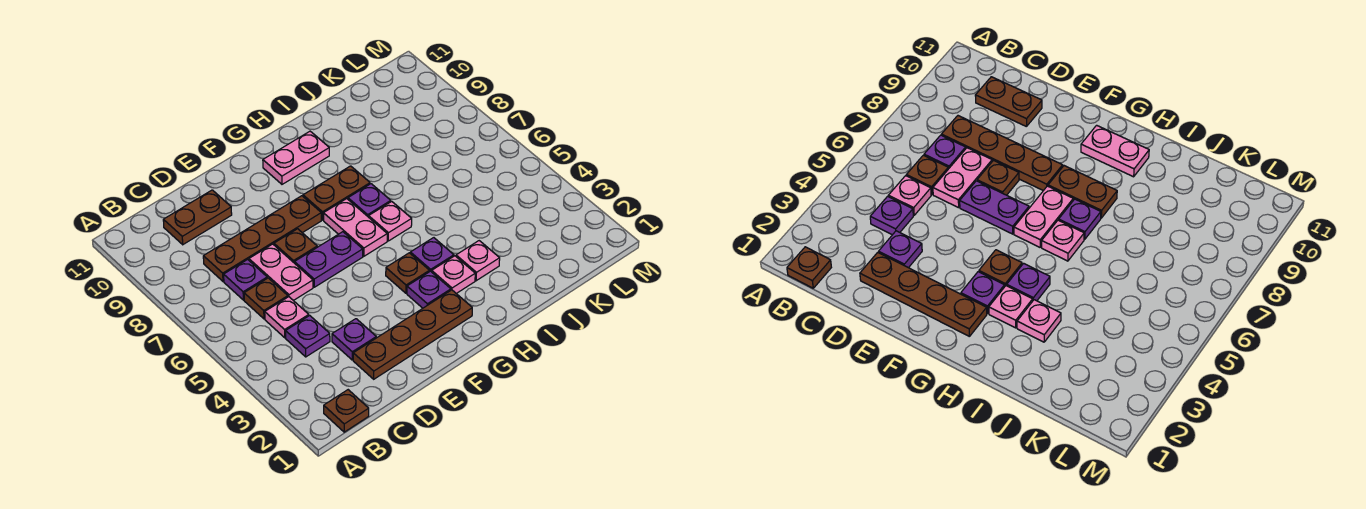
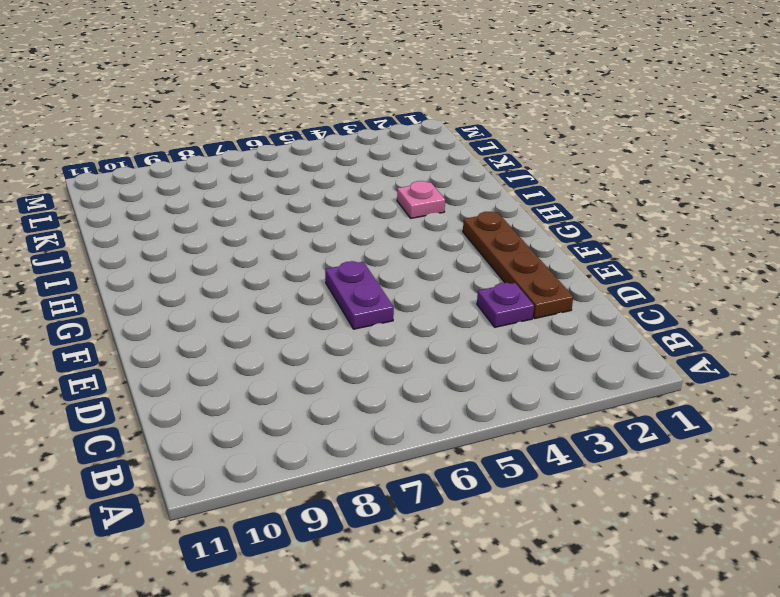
none -> brown plate B1 level 1
none -> purple plate C4 level 1
none -> pink plate C5 level 1

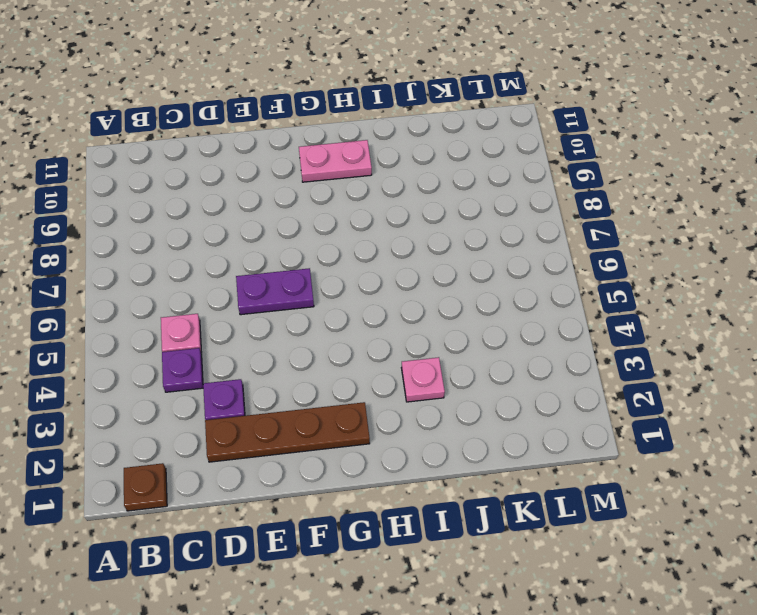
none -> brown plate C6 level 1
none -> purple plate C7 level 1
none -> brown plate C8:F8 level 1

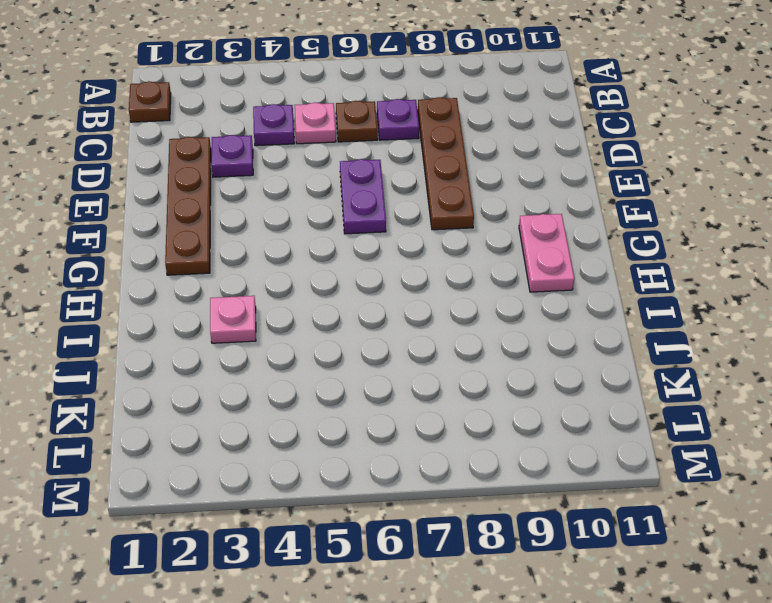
none -> brown plate C10:D10 level 1
none -> pink plate D6:D7 level 1
none -> brown plate E7 level 1

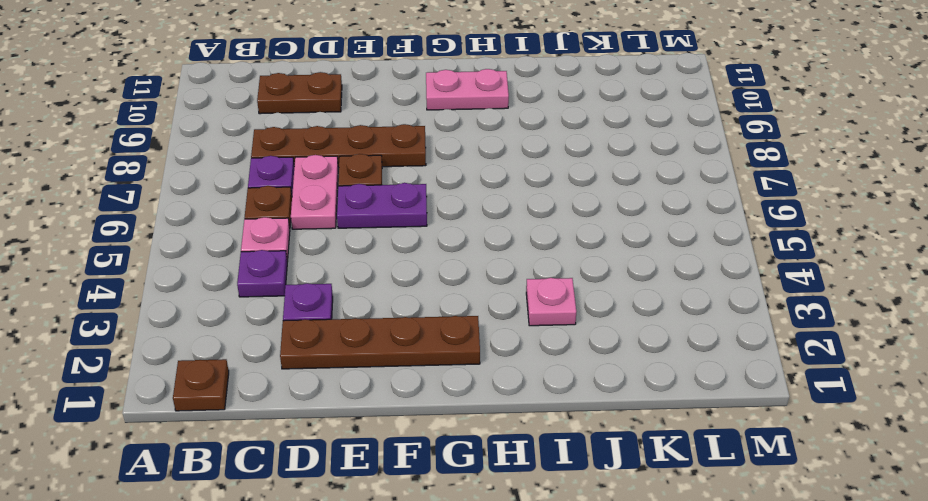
none -> purple plate G3 level 1
none -> brown plate G4 level 1
none -> pink plate G6:G7 level 1

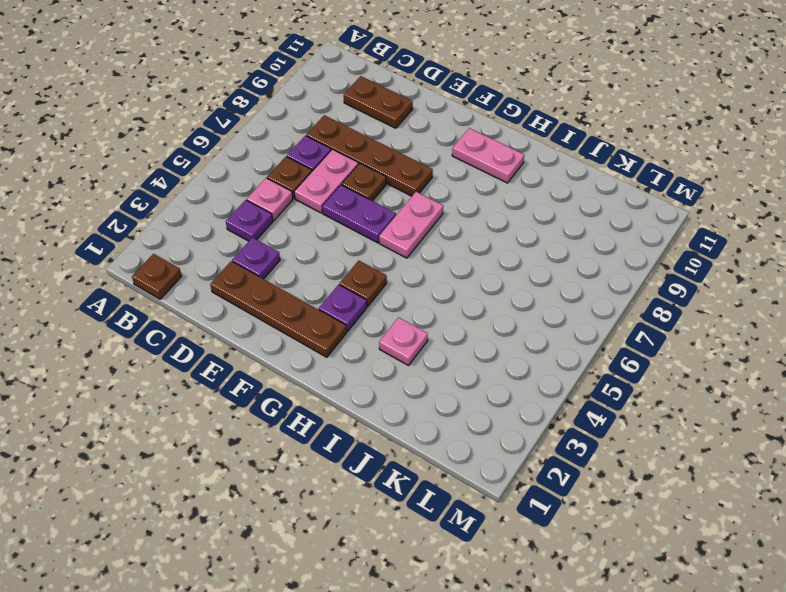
none -> brown plate G8:H8 level 1
none -> pink plate H3 level 1
none -> purple plate H4 level 1

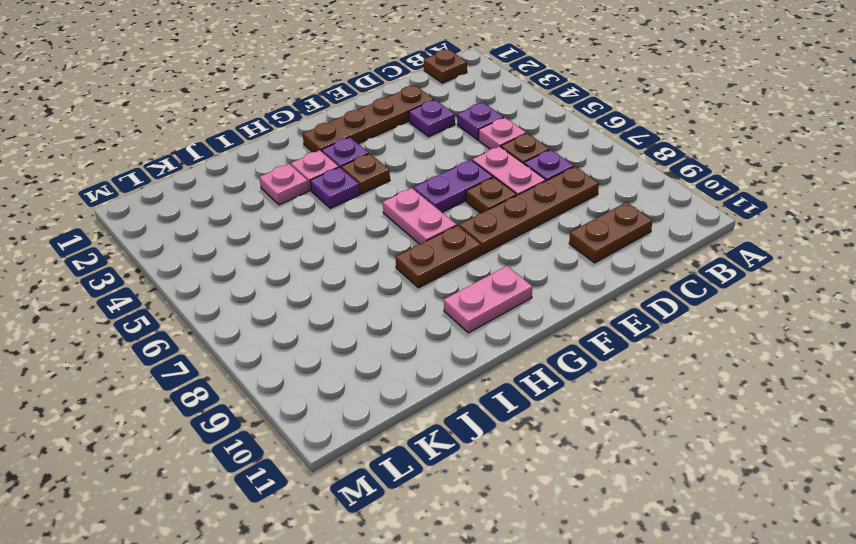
none -> pink plate H6 level 1
none -> purple plate H7 level 1

